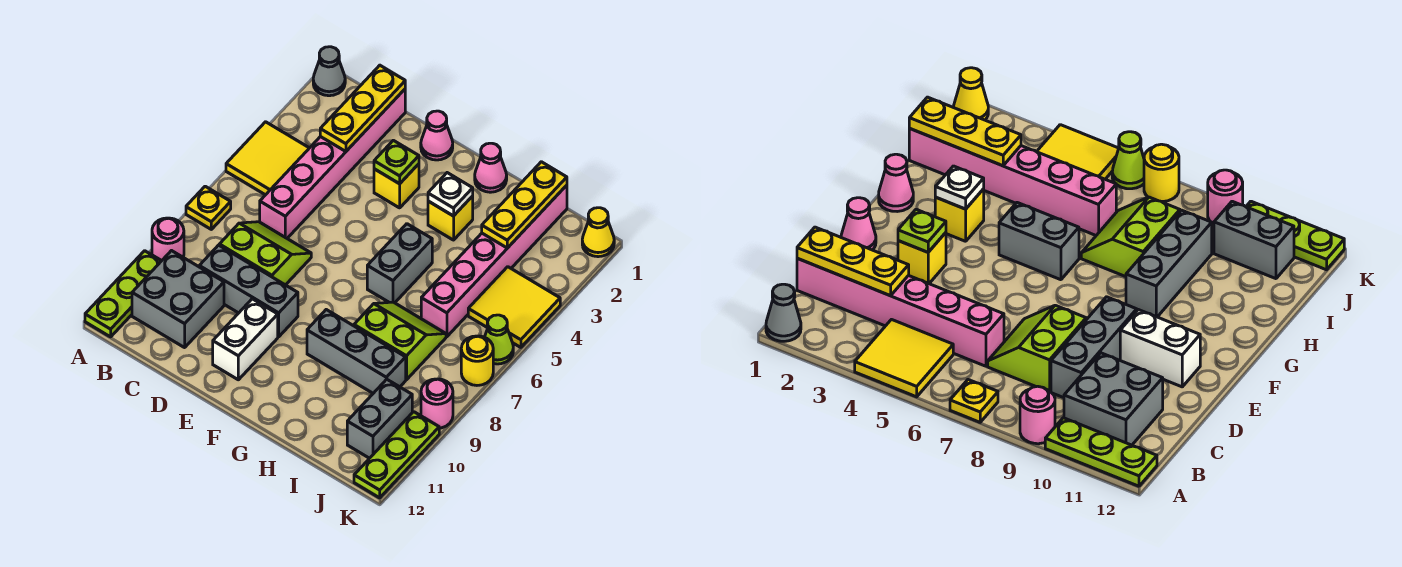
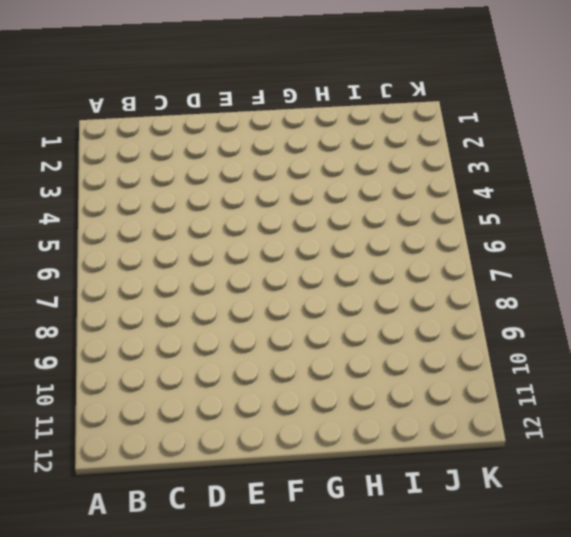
none -> grey cone A1 level 1
none -> yellow tile A4:B5 level 1
none -> yellow plate A7 level 1

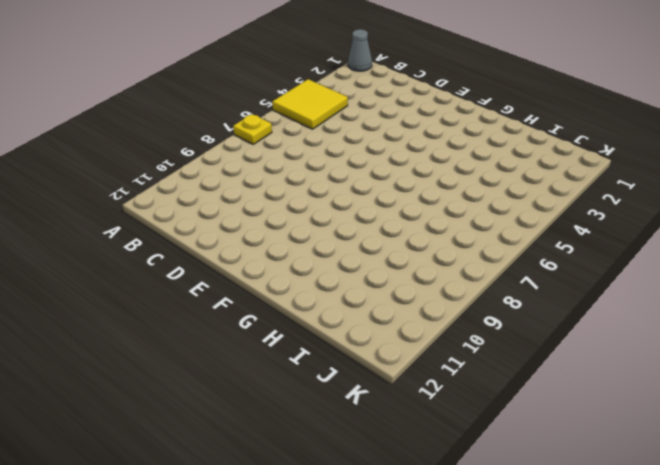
none -> pink round brick A9 level 1
none -> lime plate A10:A12 level 1
none -> grey brick B10:C11 level 1

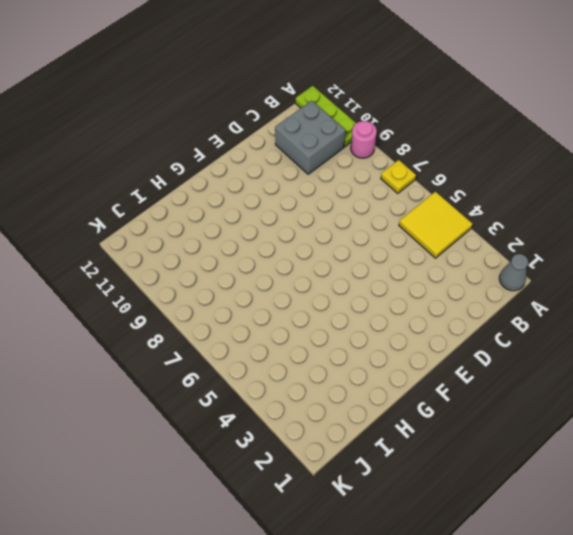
none -> pink brick C1:C6 level 1
none -> lime slope C7:D8 level 1 top 8
none -> grey brick C9:E9 level 1

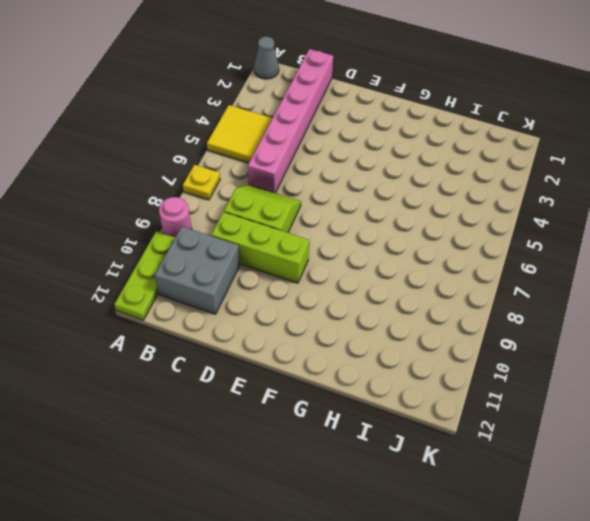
lime brick C9:E9 level 1 -> grey brick C9:E9 level 1
none -> pink cone E1 level 1
none -> yellow brick E3 level 1
none -> white brick E10:E11 level 1

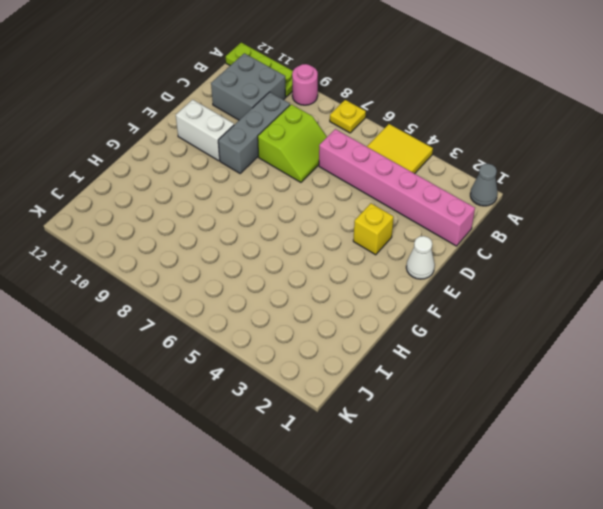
white cone E1 level 1 -> pink cone E1 level 1
none -> pink cone G1 level 1
none -> yellow brick G3 level 1
none -> grey brick G5:G6 level 1

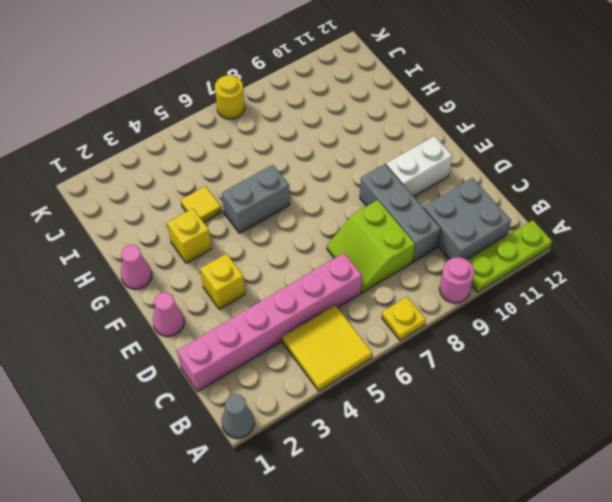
yellow tile H4 level 1 -> none
none -> grey brick G9:I9 level 1
none -> lime slope H7:I8 level 1 top 8
none -> pink brick I1:I6 level 1

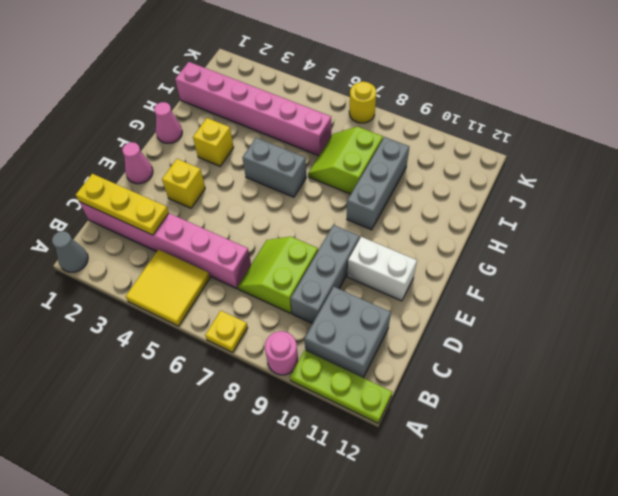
none -> yellow tile J4:K5 level 1
none -> grey brick J10:J11 level 1
none -> yellow cone K1 level 1

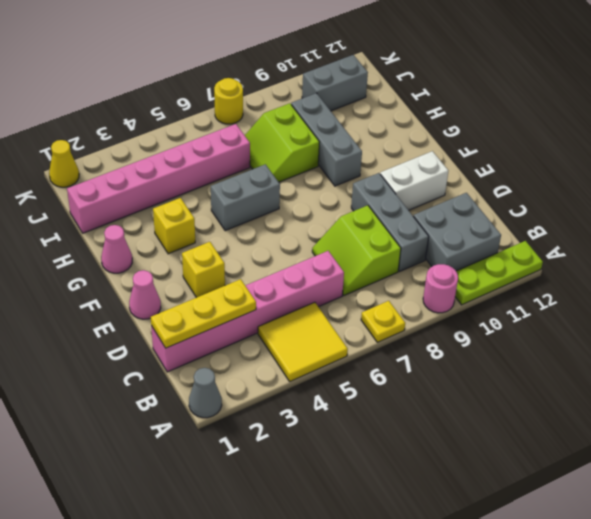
none -> yellow tile J4:K5 level 1
none -> lime cone K6 level 1
none -> pink round brick K9 level 1

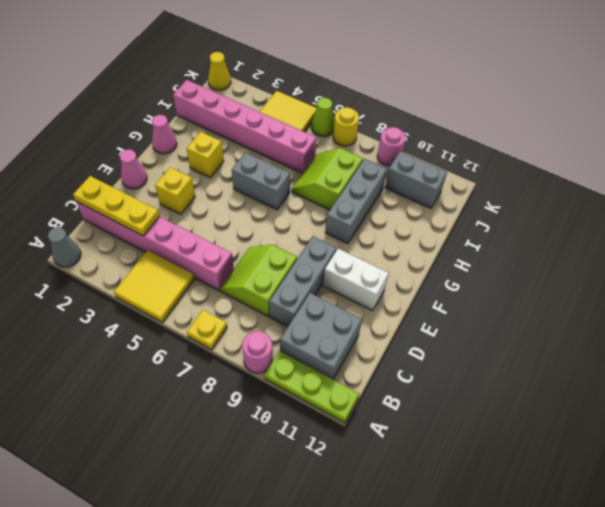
none -> lime plate K10:K12 level 1
none -> lime plate E3 level 2
none -> white plate G3 level 2

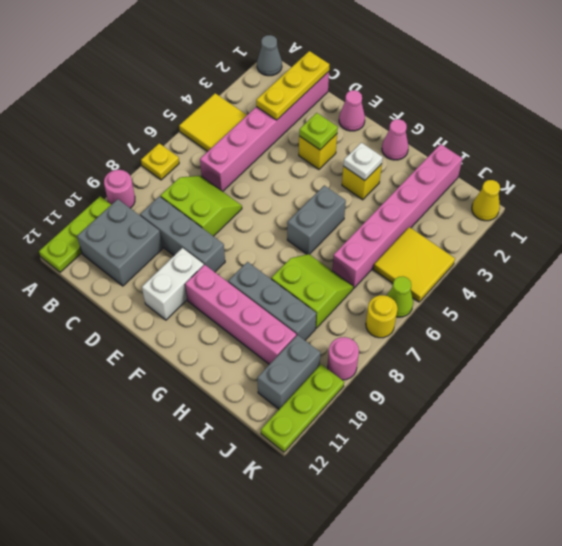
pink brick F10:I10 level 1 -> none
none -> yellow plate I1:I3 level 2

